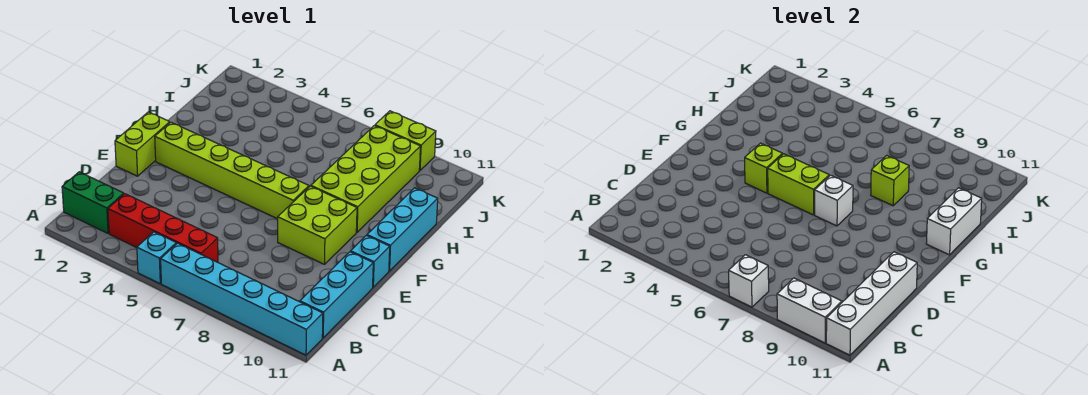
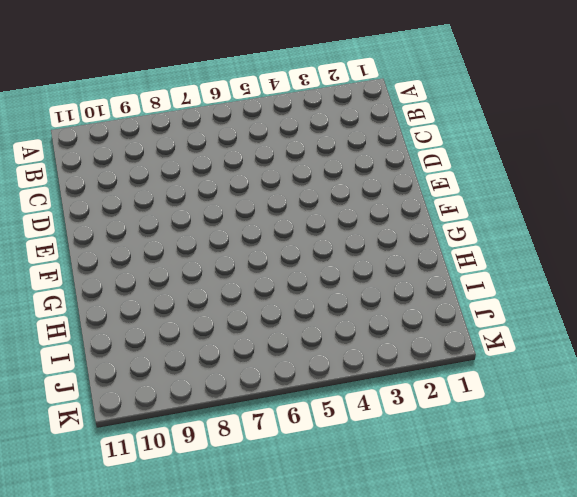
none -> cyan brick A5 level 1
none -> cyan brick A6:A11 level 1
none -> green brick B1:B2 level 1

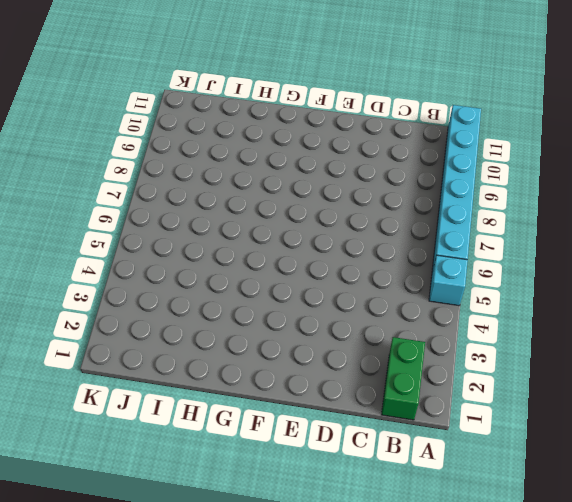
none -> red brick B3:B6 level 1
none -> cyan brick B11:D11 level 1
none -> lime brick E1:F1 level 1

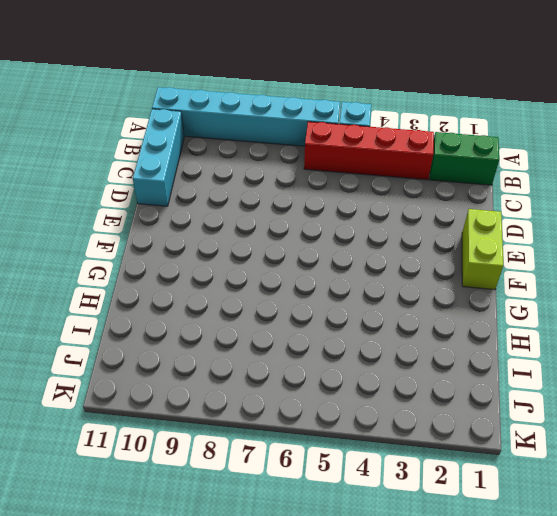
none -> lime brick E8:F9 level 1
none -> cyan brick E11 level 1
none -> lime brick F2:F7 level 1

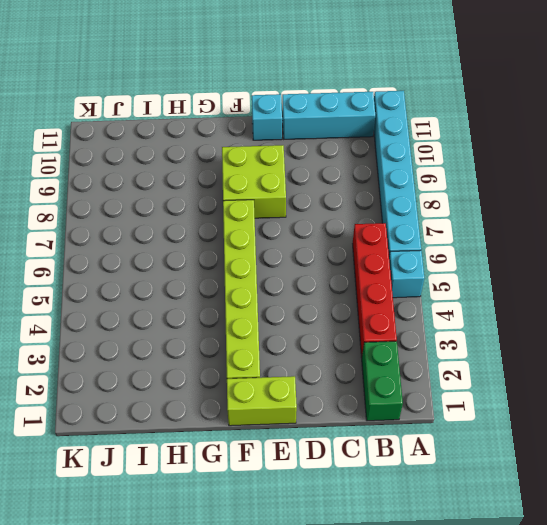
none -> cyan brick F11:H11 level 1
none -> lime brick G8:J9 level 1
none -> lime brick K8:K9 level 1

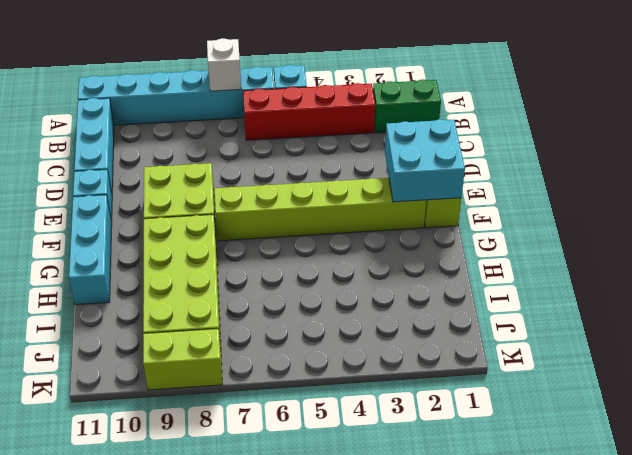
cyan brick E1:F2 level 2 -> none
none -> white brick A9:A10 level 2
none -> white brick A11:D11 level 2
none -> lime brick F4 level 2

